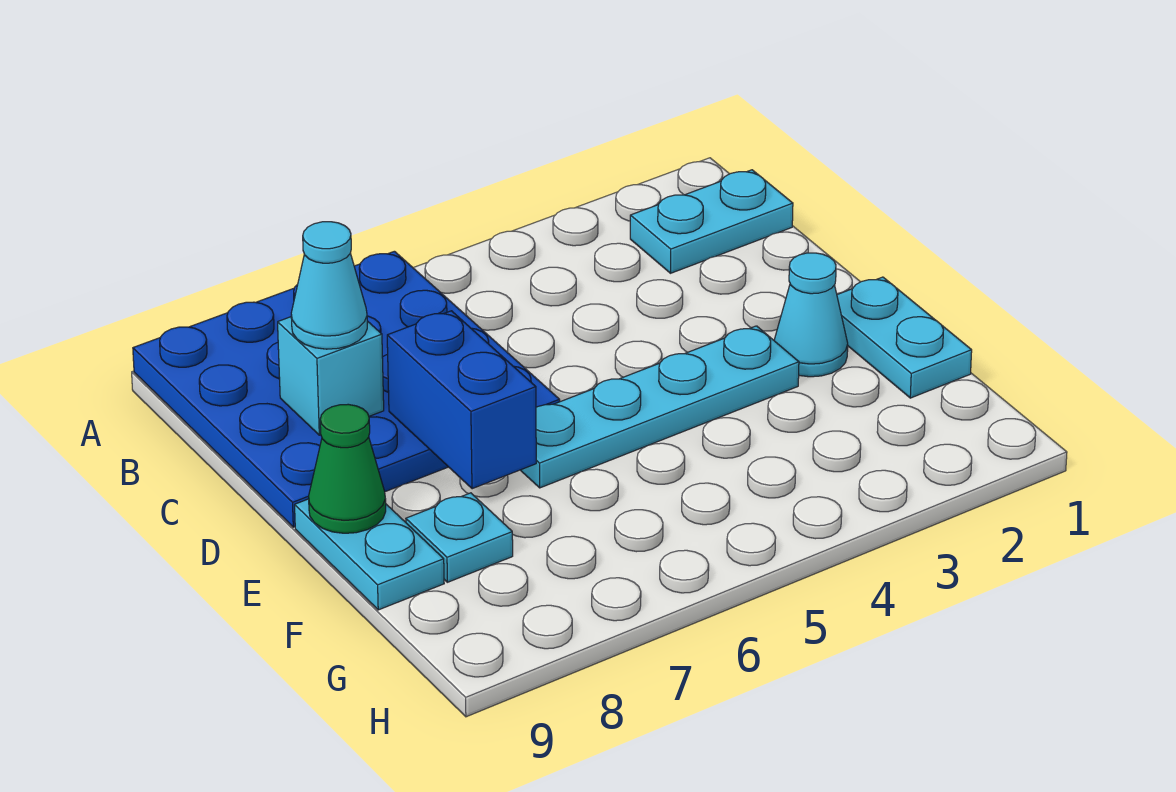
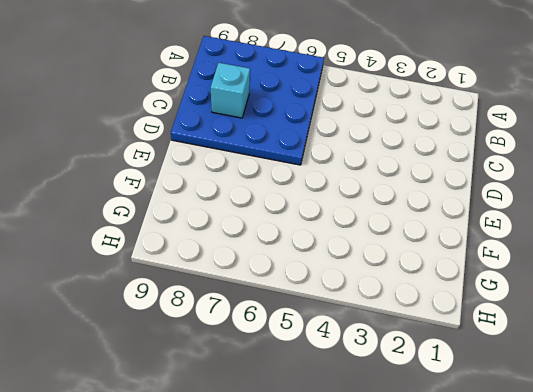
none -> cyan plate B1:B2 level 1
none -> cyan plate E1:F1 level 1

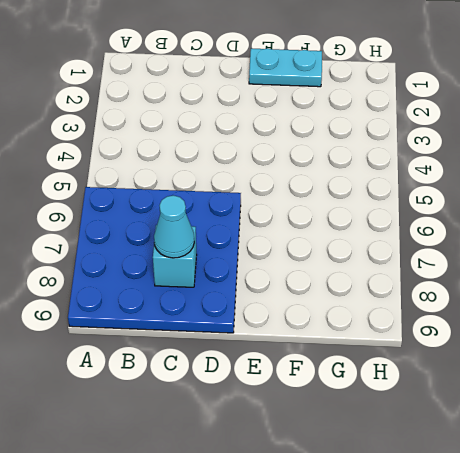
none -> cyan plate B1:B2 level 1
none -> cyan cone E2 level 1

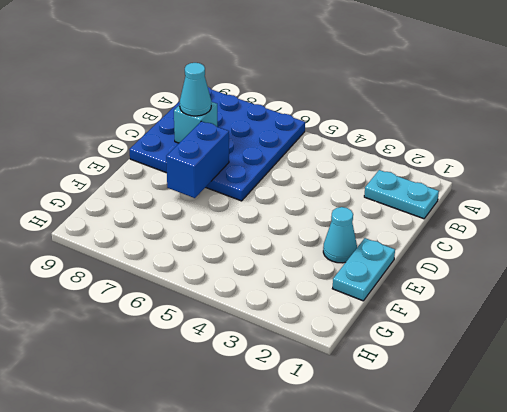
none -> cyan plate E3:E6 level 1
none -> cyan plate E9:F9 level 1

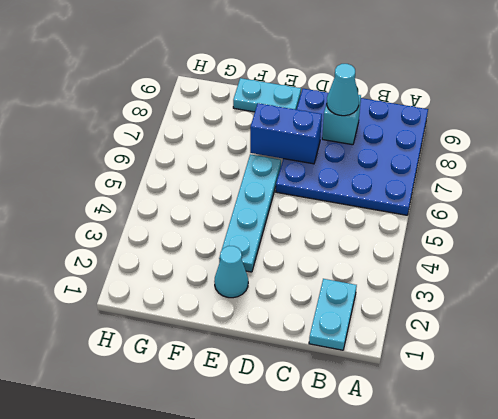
none -> cyan plate E1:F1 level 1
none -> cyan plate F8 level 1

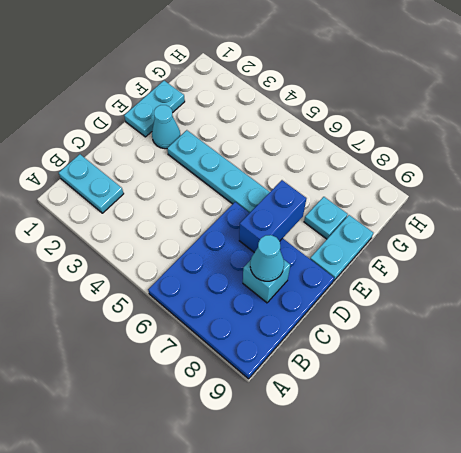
none -> green cone E9 level 2

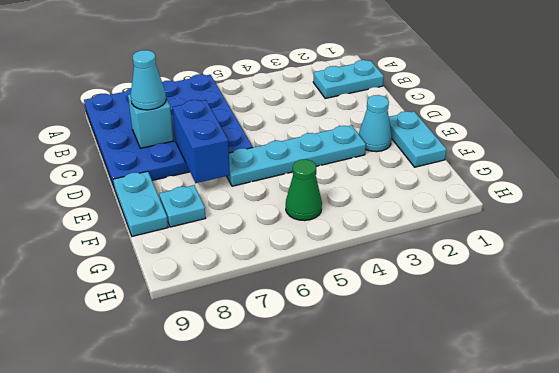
green cone G5 level 1 -> green cone E9 level 2

